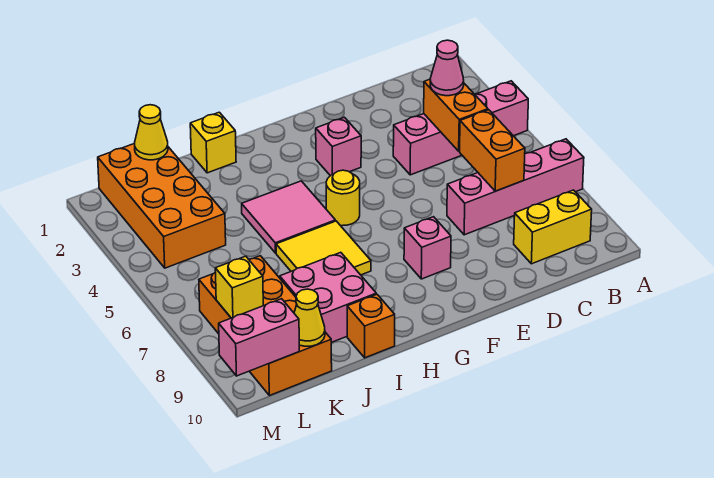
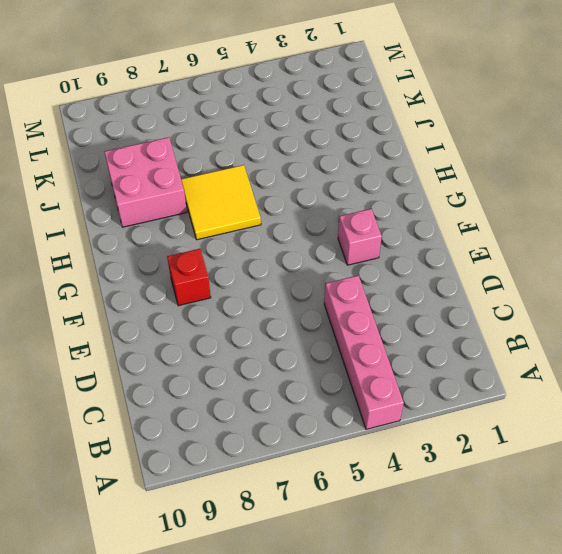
red brick F8 level 1 -> pink brick F8 level 1
none -> pink brick A7:D7 level 1
none -> yellow brick B9:C9 level 1
none -> yellow round brick G5 level 1

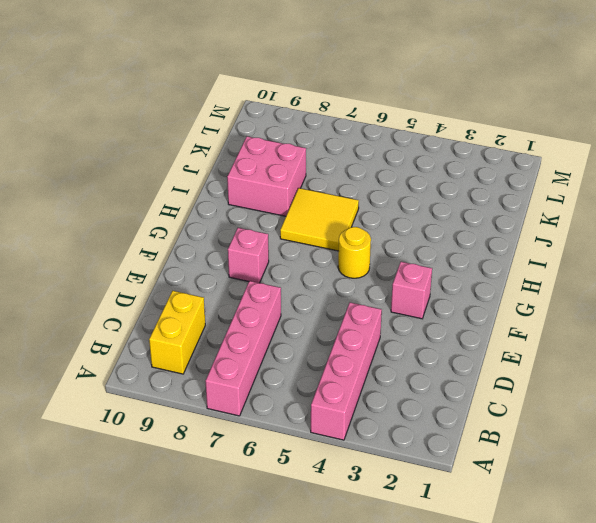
none -> pink tile H4:I5 level 1
none -> yellow brick I1 level 1
none -> orange brick I10 level 1

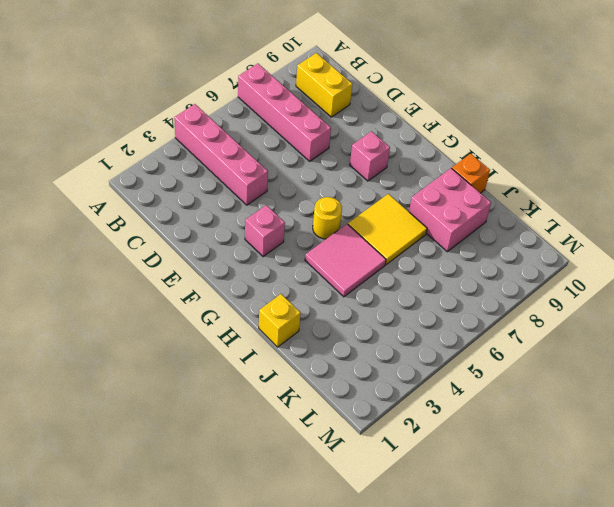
none -> orange brick K1:L4 level 1
none -> orange brick K7:L10 level 1
none -> orange brick C4:C5 level 2

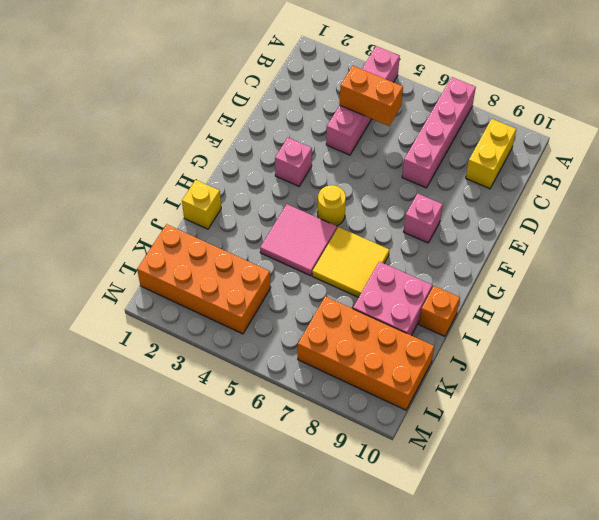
none -> orange brick C6:C7 level 2
none -> yellow cone K1 level 2
none -> yellow cone K10 level 2

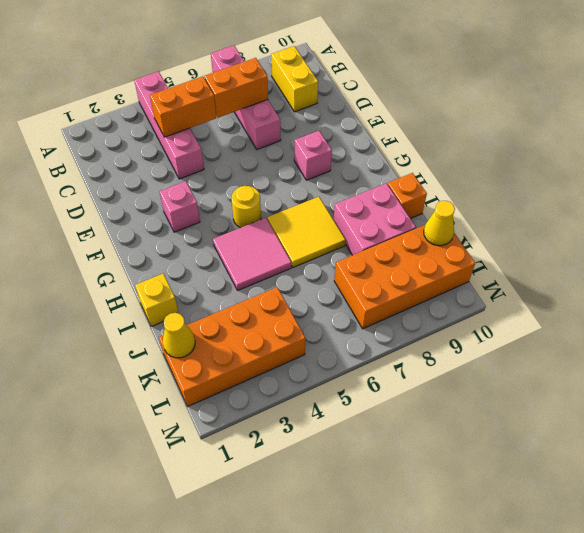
none -> yellow brick L8 level 2
none -> pink brick L10:M10 level 2
none -> pink cone C4 level 3

